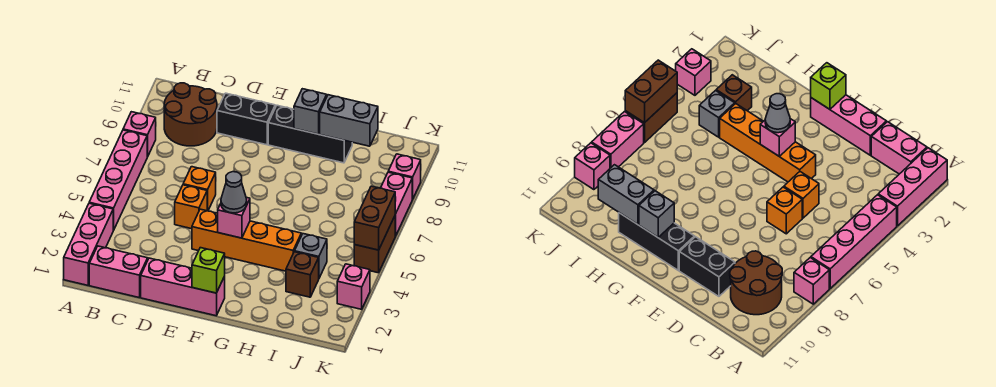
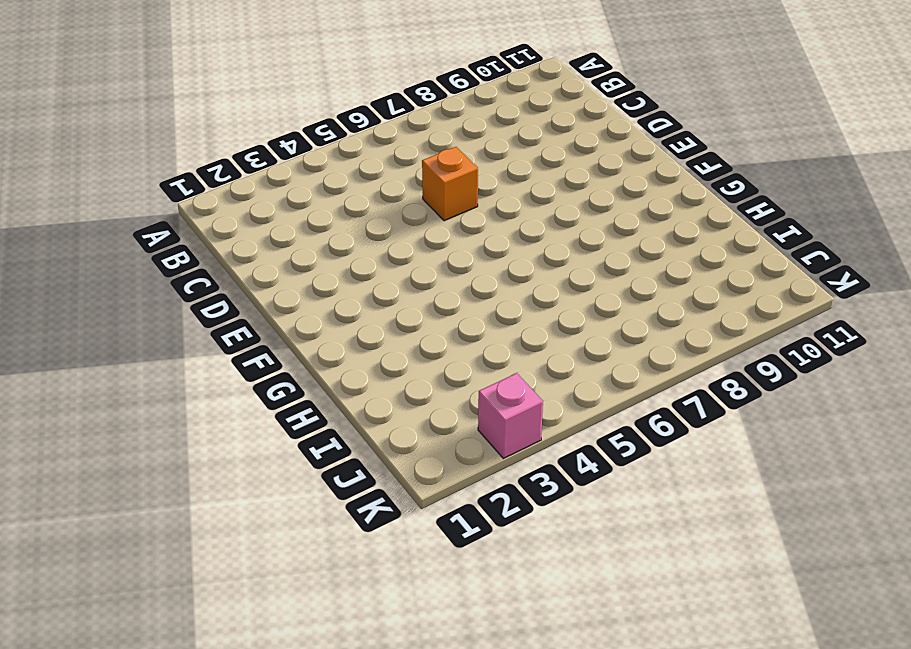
none -> pink brick A1:A3 level 1
none -> pink brick A4:A7 level 1
none -> pink brick A8 level 1

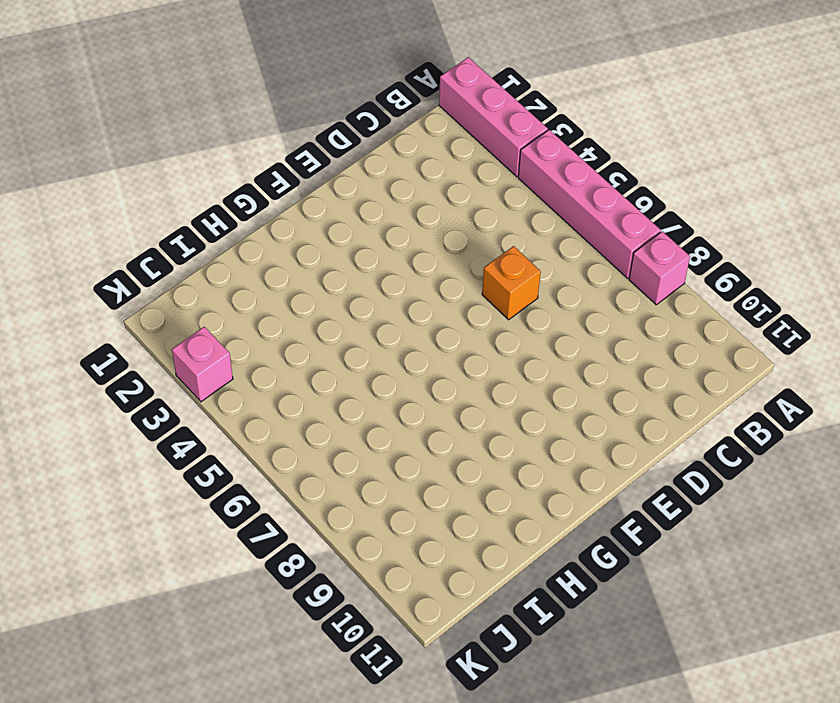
none -> pink brick B1:C1 level 1
none -> brown round brick B9:C10 level 1
none -> pink brick D1:F1 level 1

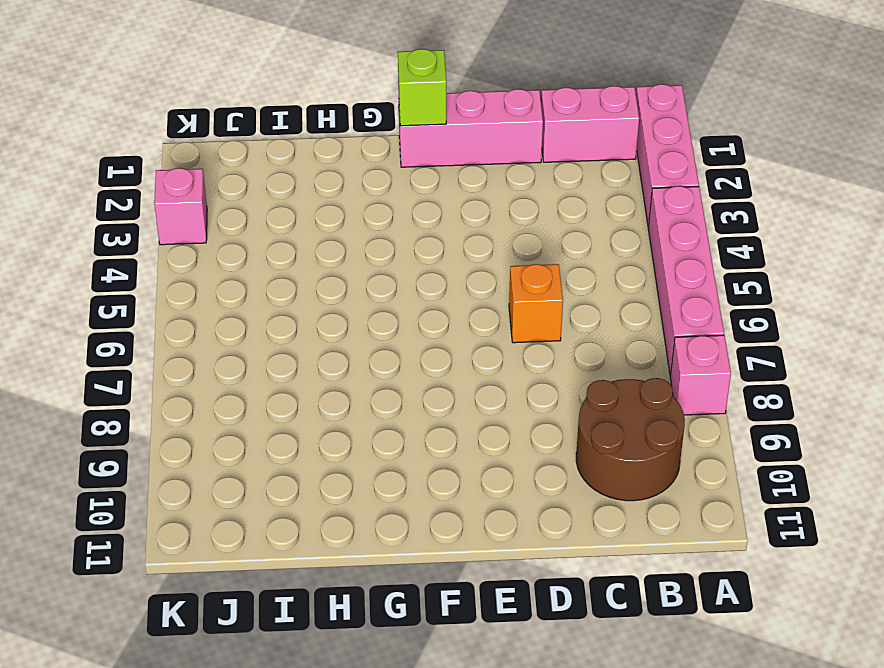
none -> orange brick D5 level 1
none -> black brick D10:E10 level 1
none -> orange brick E4:H4 level 1

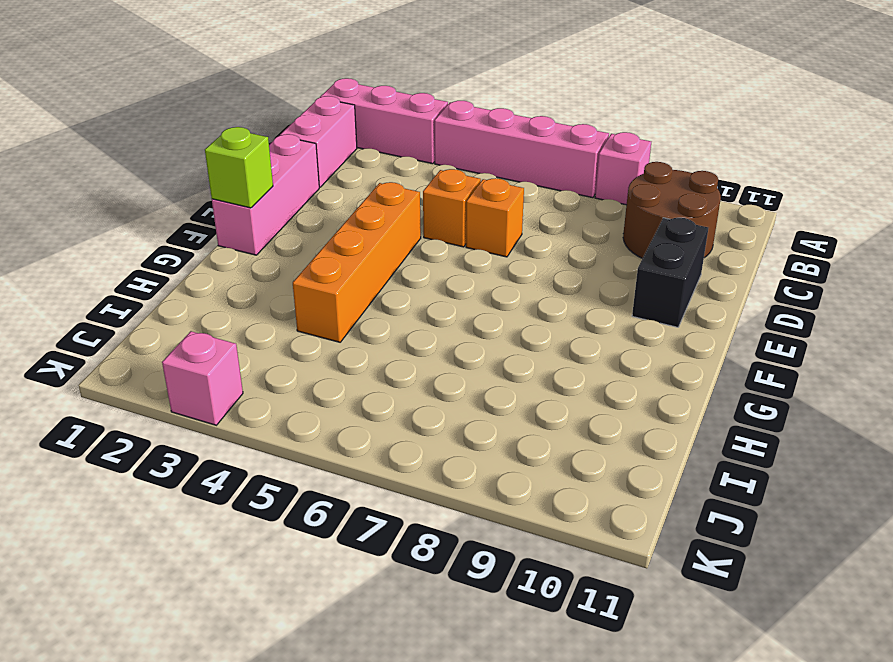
none -> black brick F10:H10 level 1
none -> brown brick I3 level 1
none -> grey brick I4 level 1

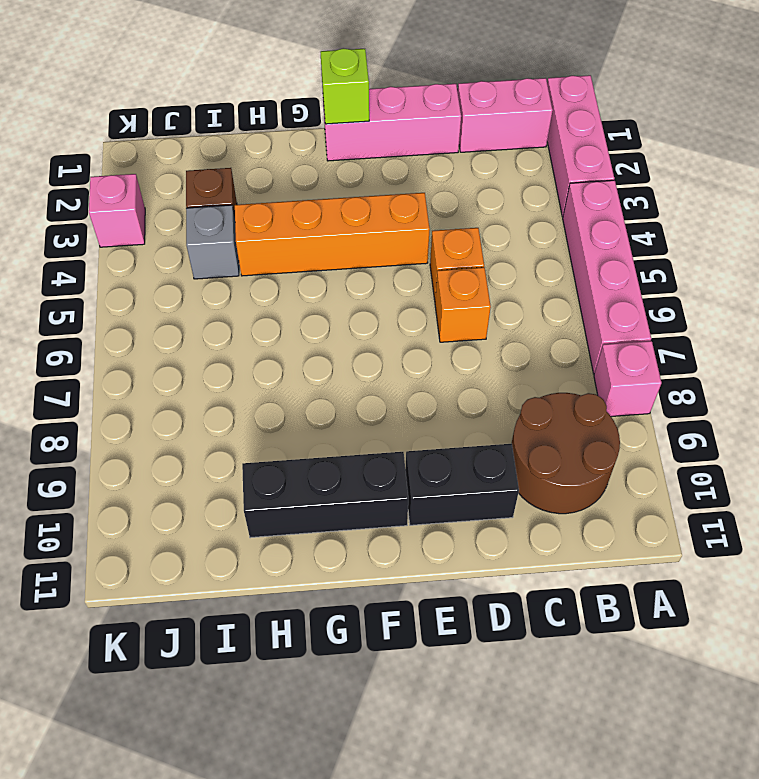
none -> brown brick K5:K6 level 1
none -> pink brick K7:K8 level 1
none -> pink brick K9 level 1

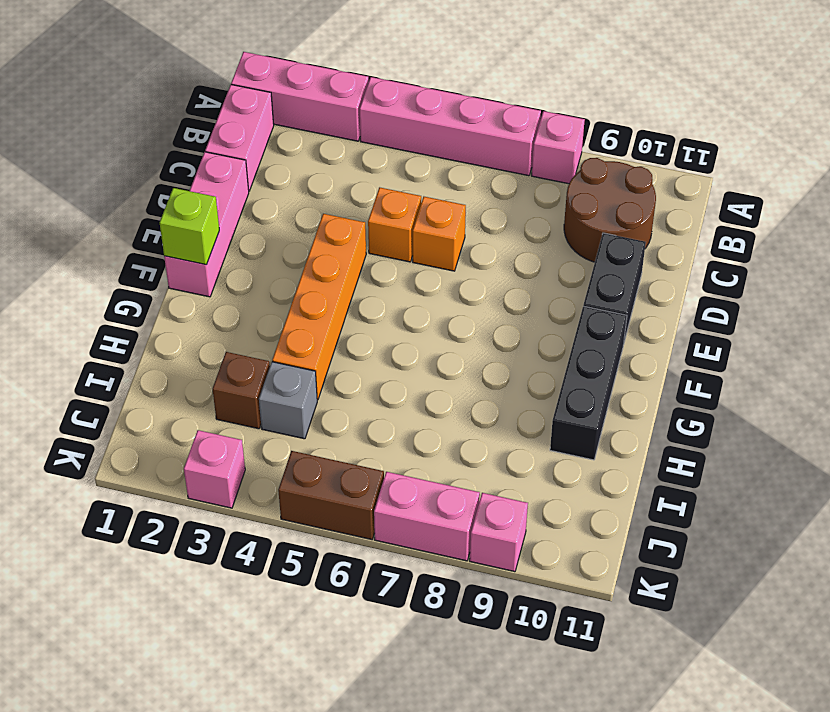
none -> pink brick F4 level 2
none -> grey brick G10 level 2
none -> grey brick H10:I10 level 2

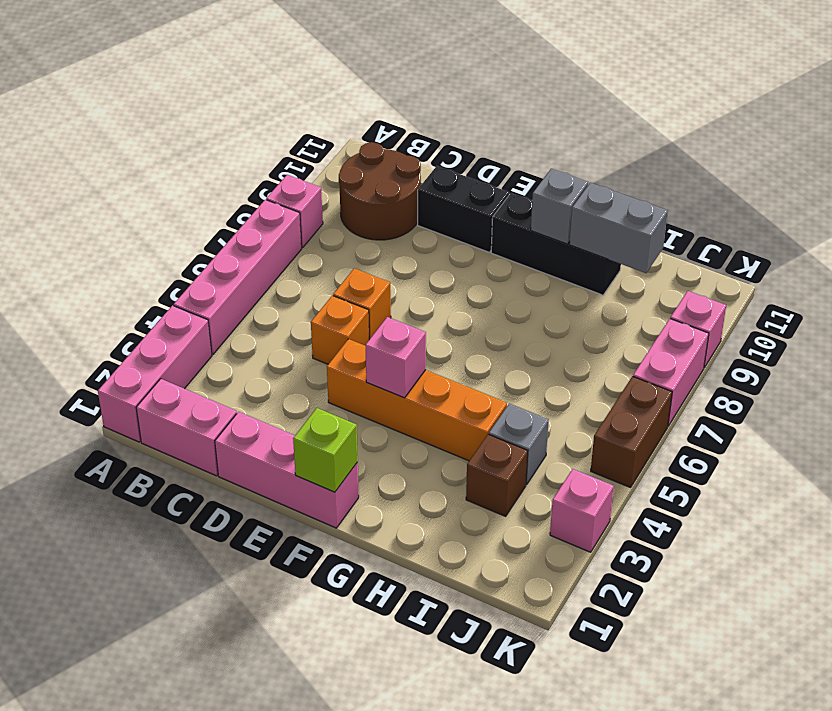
none -> brown brick K5:K6 level 2
none -> grey cone F4 level 3

